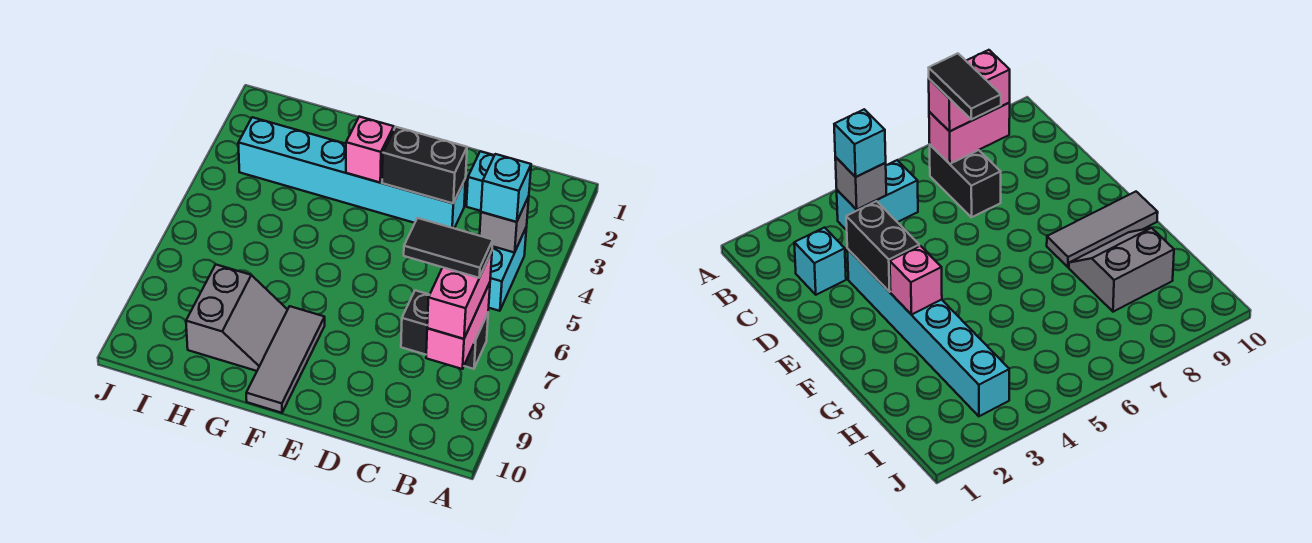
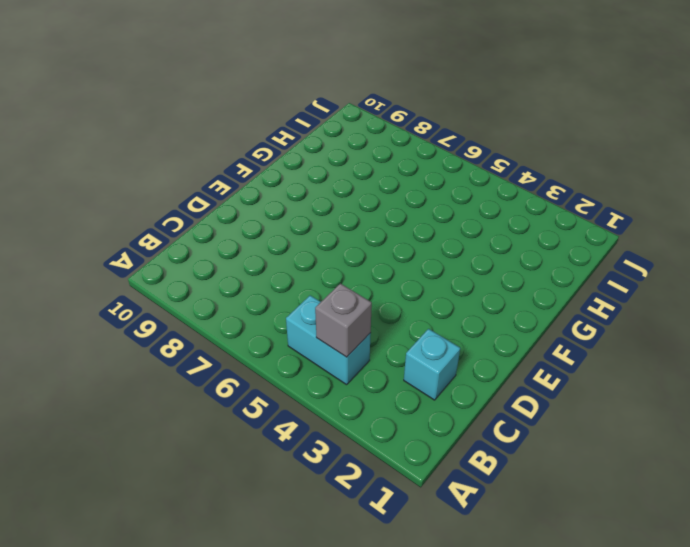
none -> black brick B7:C7 level 1
none -> cyan brick D3:I3 level 1
none -> grey tile F8:F10 level 1

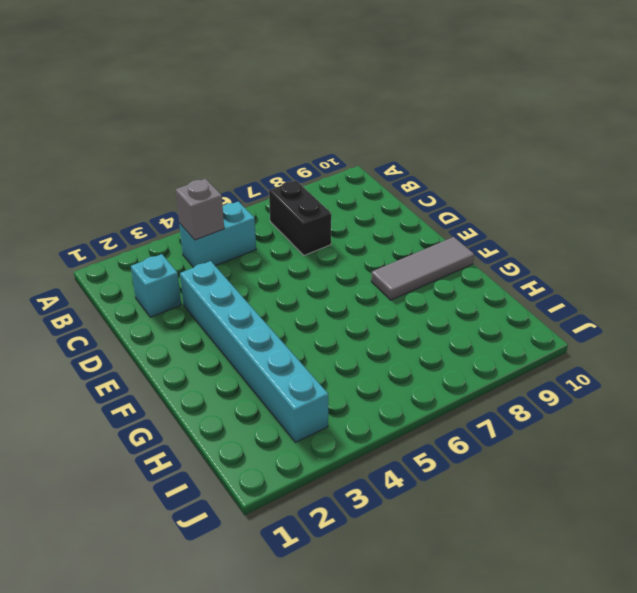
none -> grey slope G8:H9 level 1 top H
none -> pink brick B7:B8 level 2
none -> black brick D3:E3 level 2

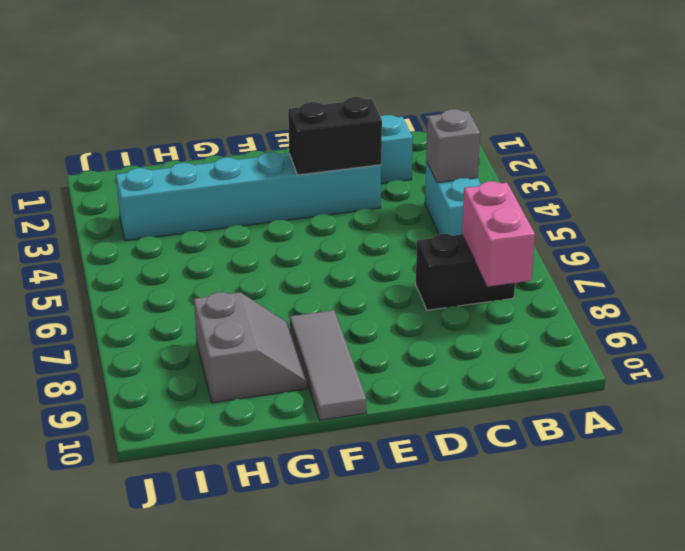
none -> pink brick F3 level 2
none -> cyan brick B4 level 3
none -> pink brick B7:B8 level 3

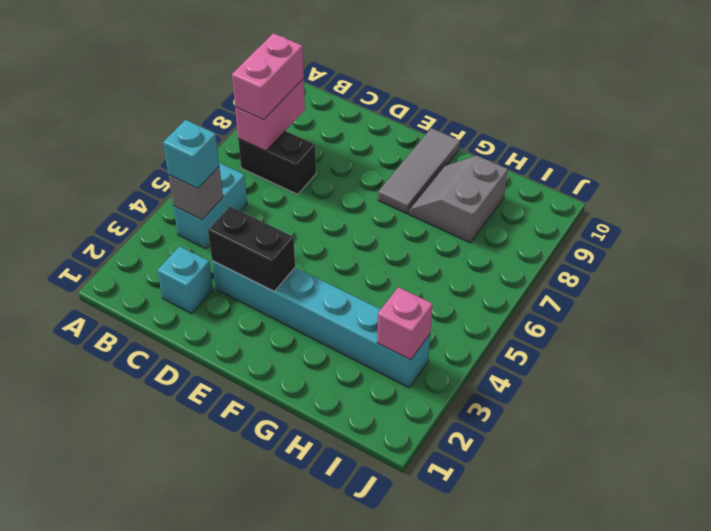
pink brick I3 level 2 -> pink brick F3 level 2
none -> black tile B7:C7 level 4

